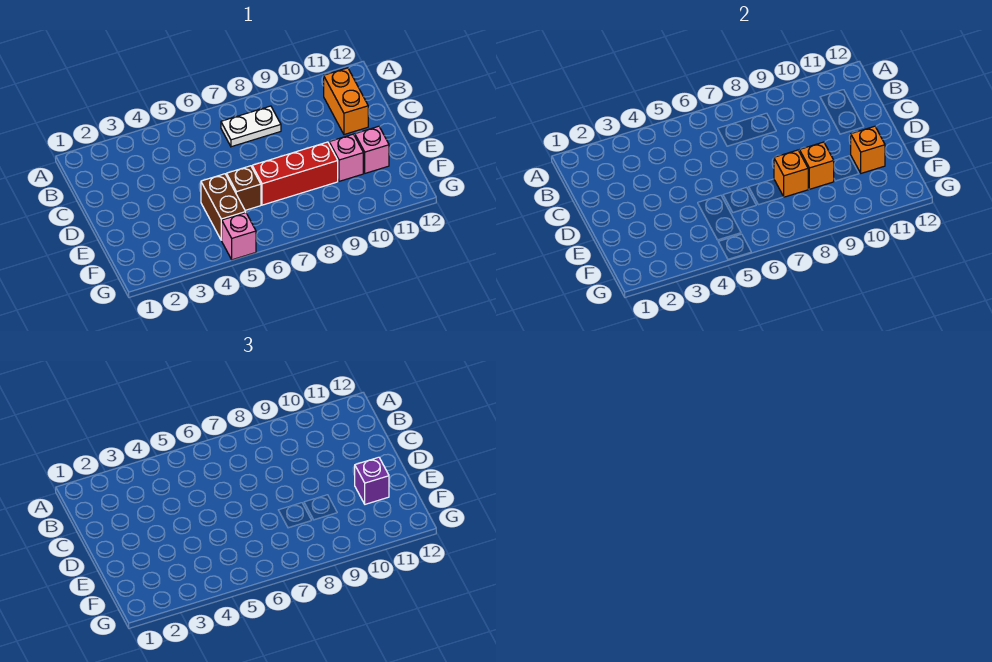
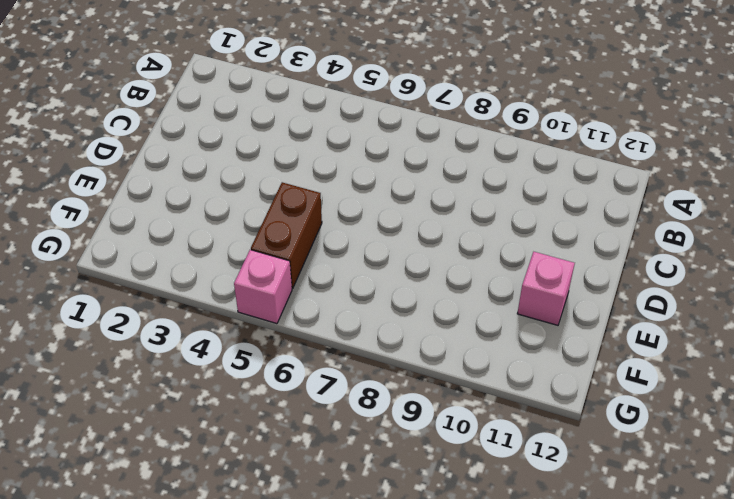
none -> white plate B7:B8 level 1
none -> orange brick B11:C11 level 1
none -> brown brick E6 level 1

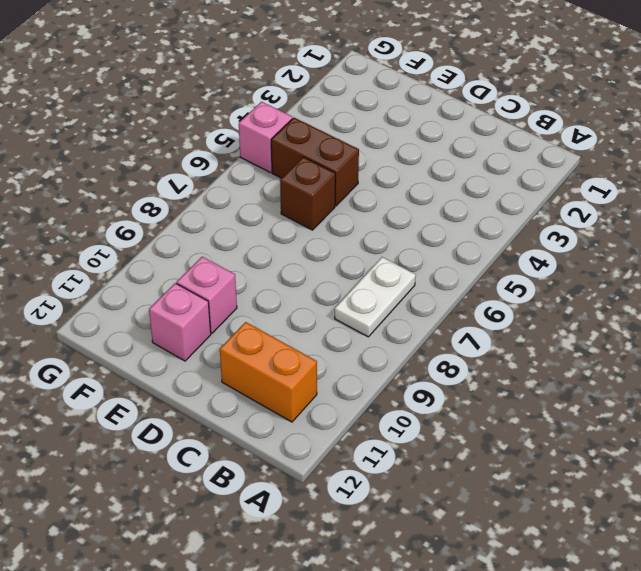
none -> red brick E7:E9 level 1
none -> orange brick E8 level 2
none -> orange brick E9 level 2

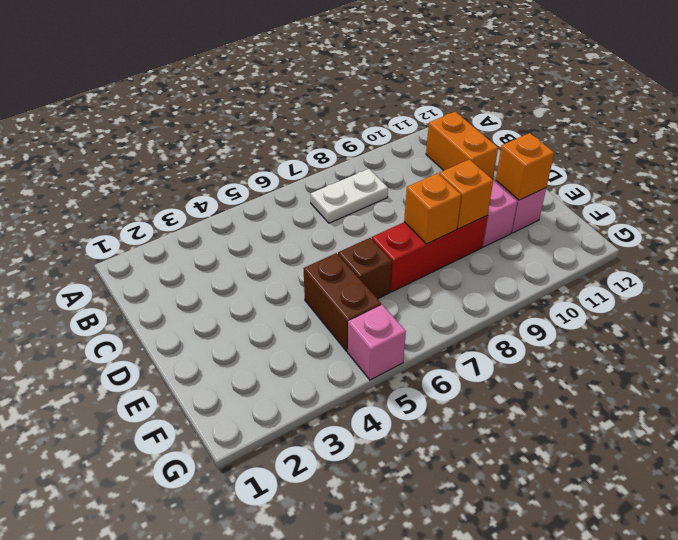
none -> purple brick E11 level 3

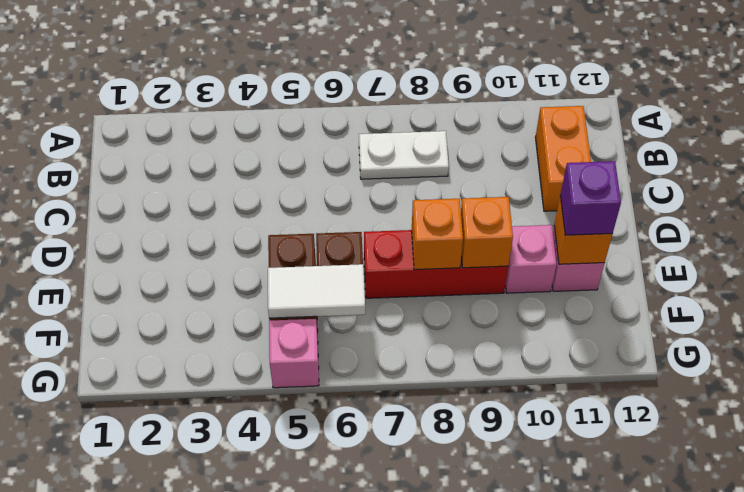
white tile F5:F6 level 2 -> none

